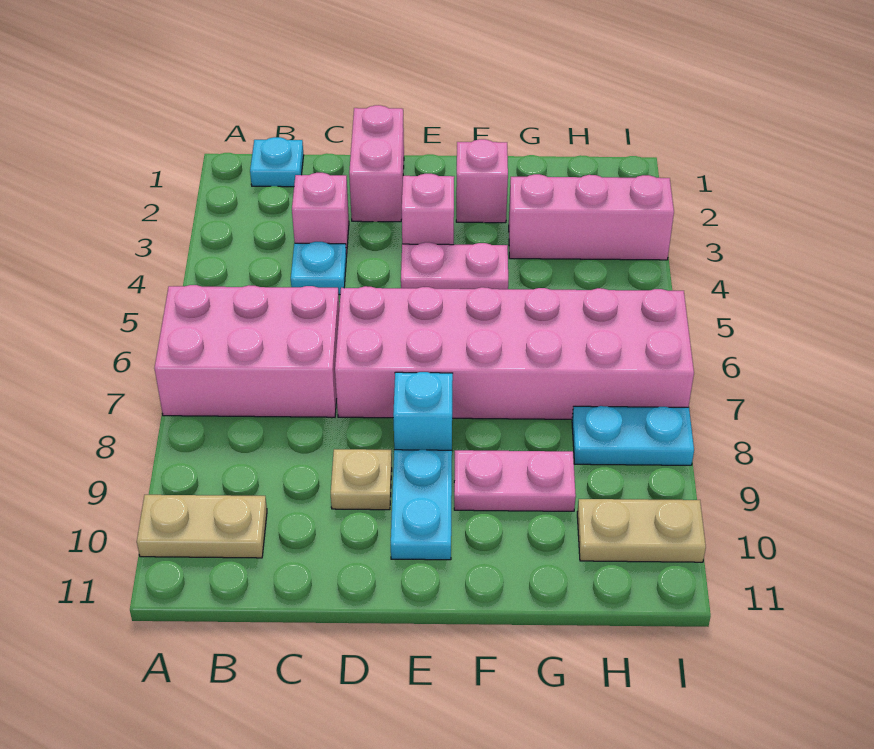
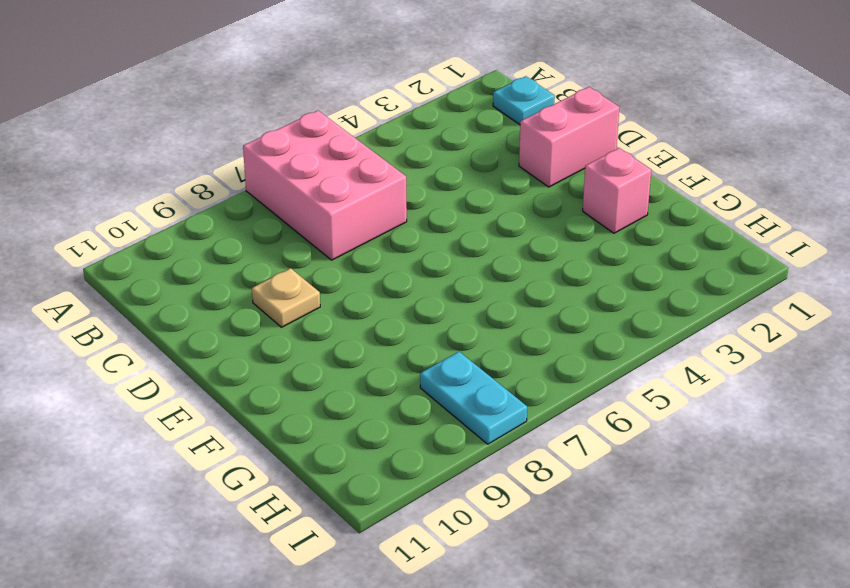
none -> tan plate A10:B10 level 1
none -> pink brick C3 level 1
none -> cyan plate C4 level 1

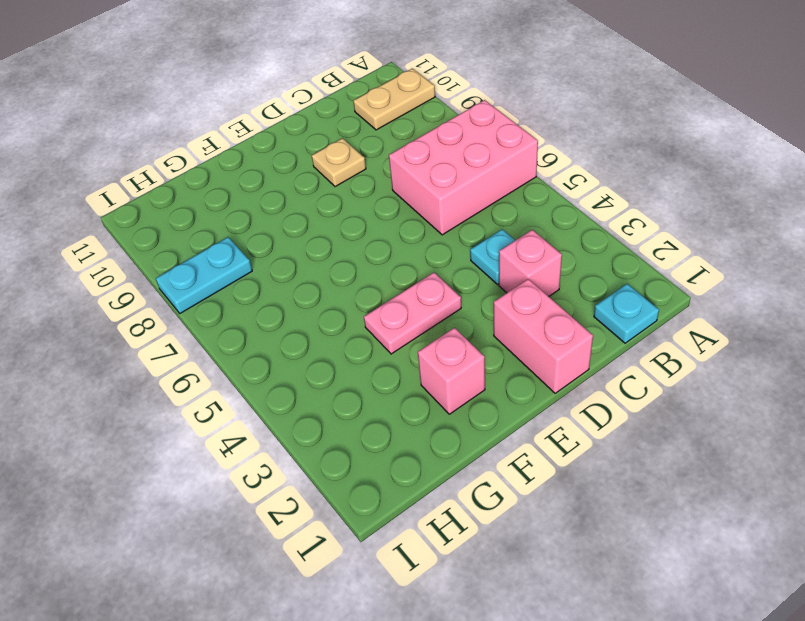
none -> pink brick D6:I7 level 1
none -> pink brick E3 level 1
none -> cyan brick E8 level 1

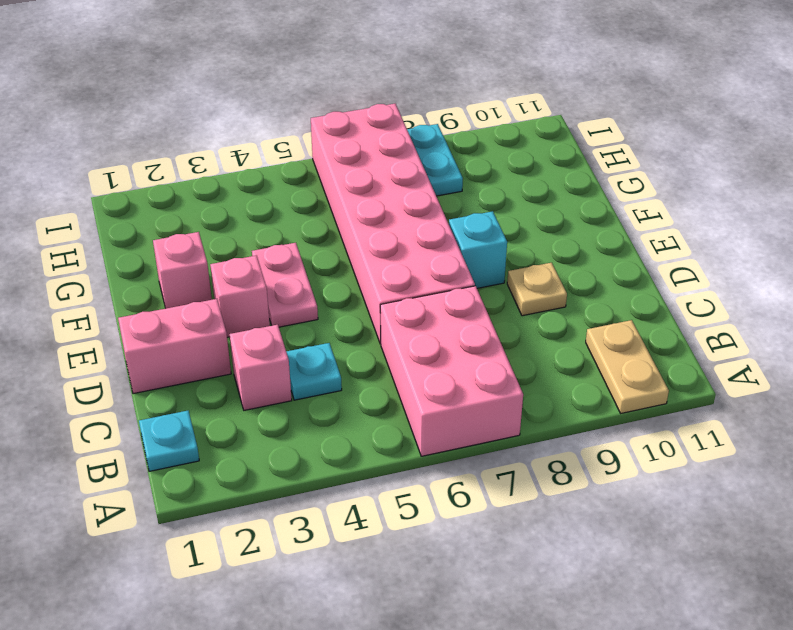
none -> cyan plate E9:E10 level 1
none -> pink plate F9:G9 level 1
none -> pink brick G3:I3 level 1

